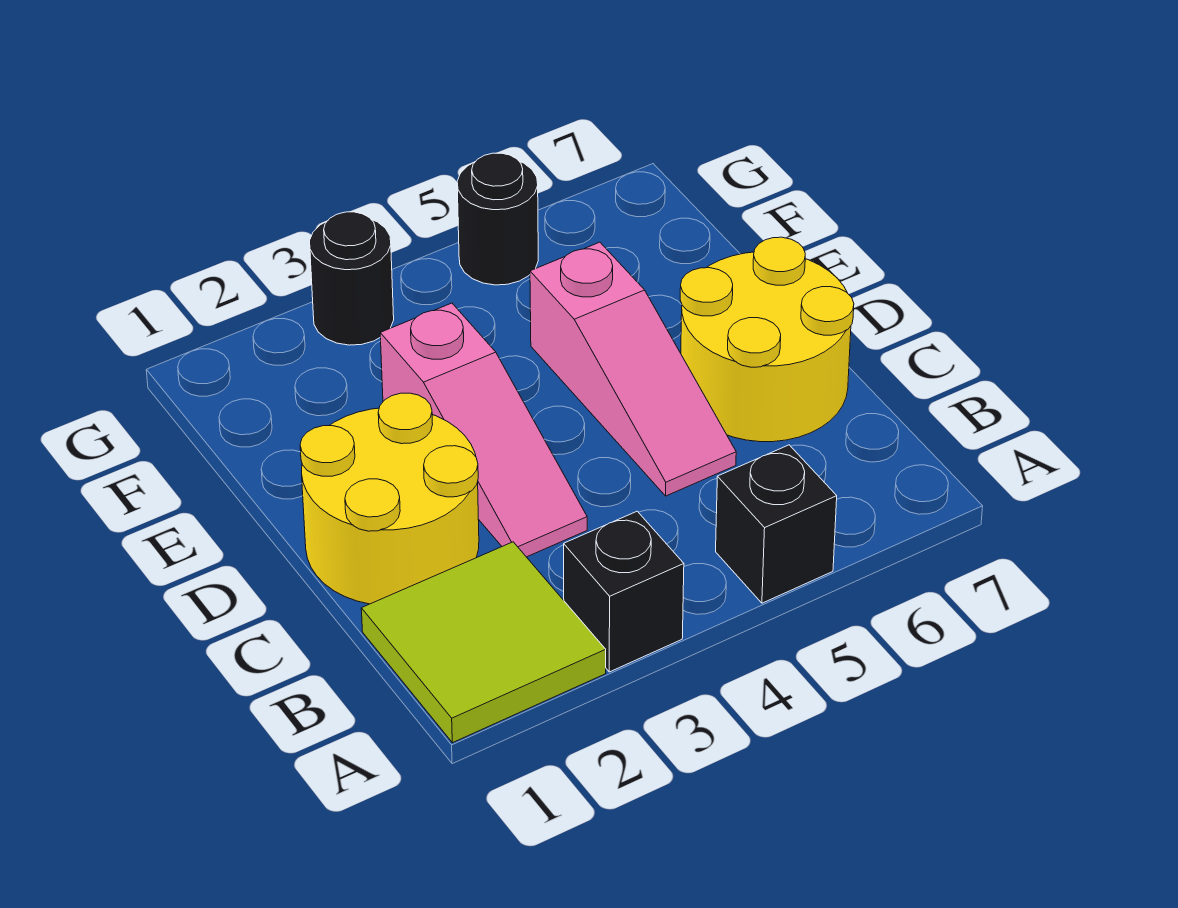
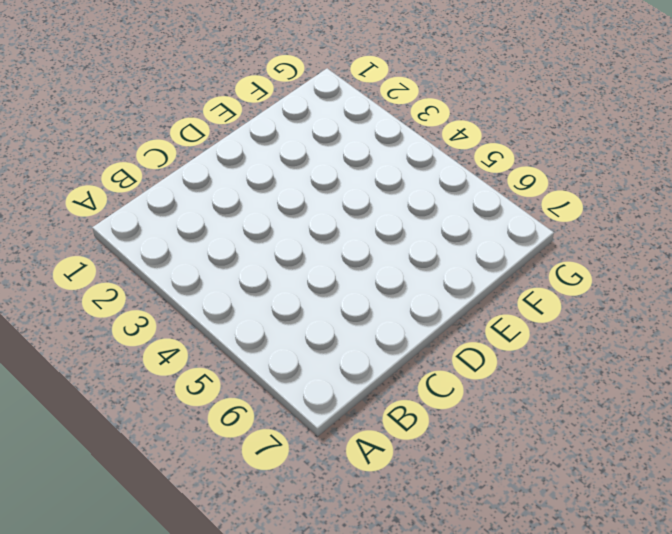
none -> lime tile A1:B2 level 1
none -> black brick A3 level 1

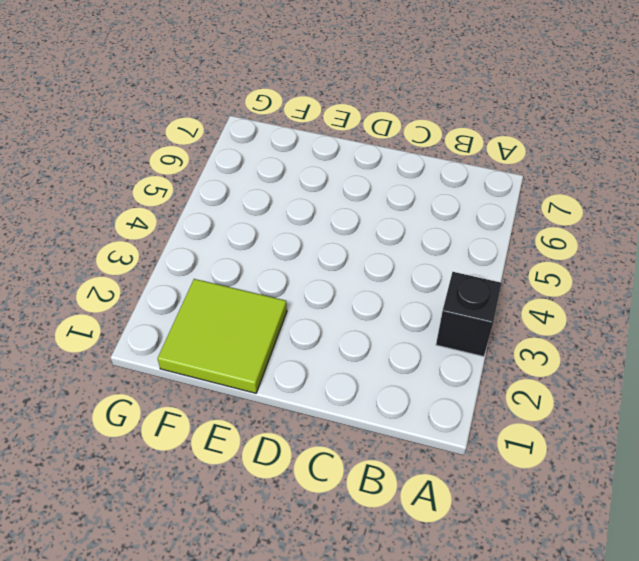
lime tile E1:F2 level 1 -> lime tile A1:B2 level 1
none -> black brick A5 level 1
none -> yellow round brick C1:D2 level 1

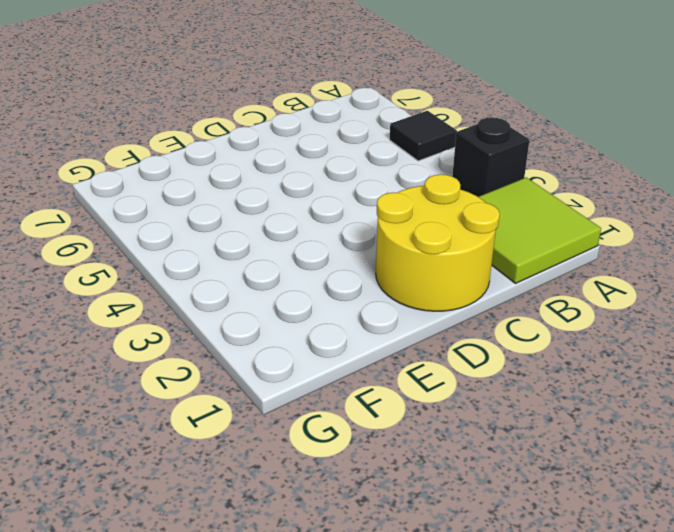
black tile A5 level 1 -> black brick A5 level 1
none -> pink slope C3:E3 level 1 top E
none -> pink slope C5:E5 level 1 top E

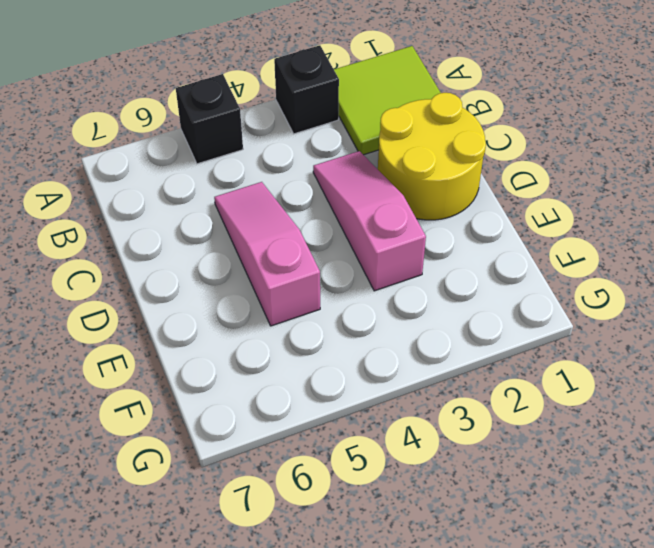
none -> yellow round brick C6:D7 level 1
none -> black round brick G3 level 1

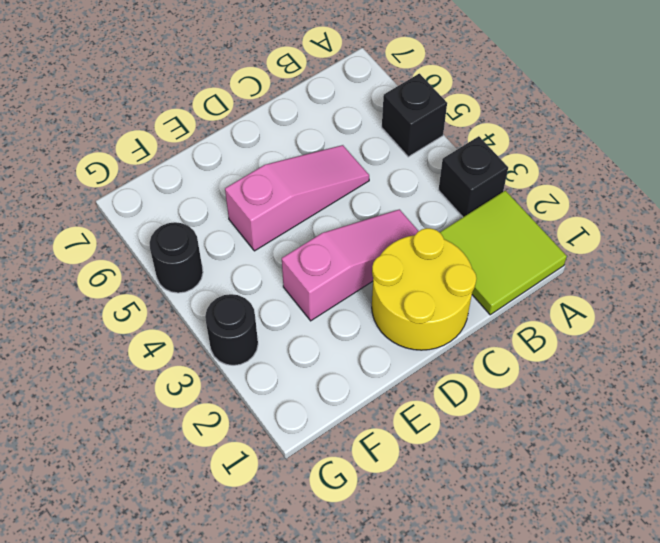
none -> yellow round brick C6:D7 level 1

